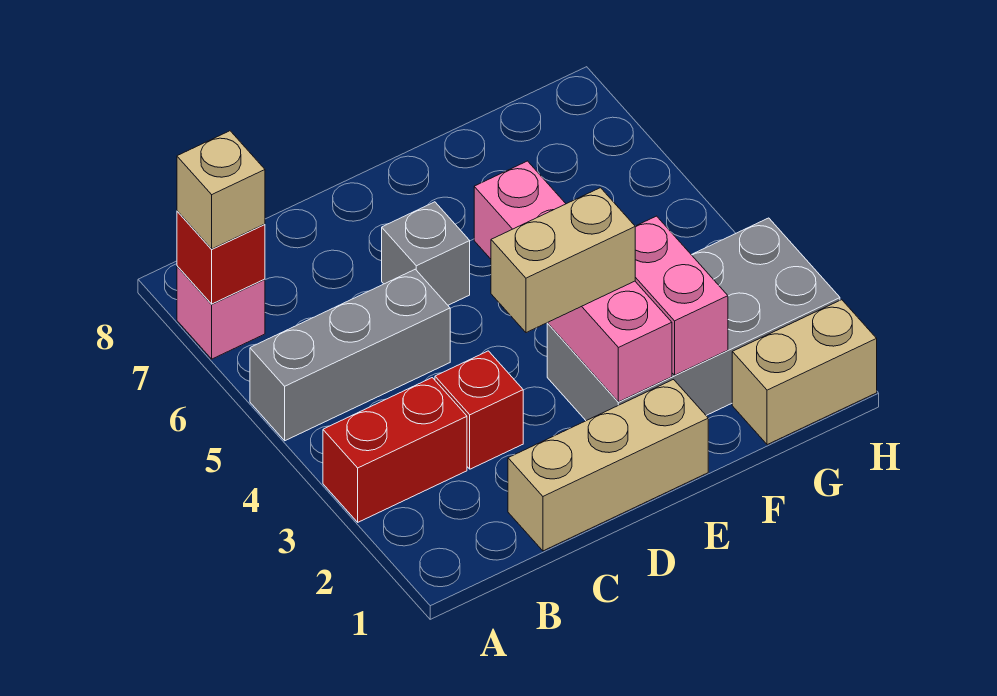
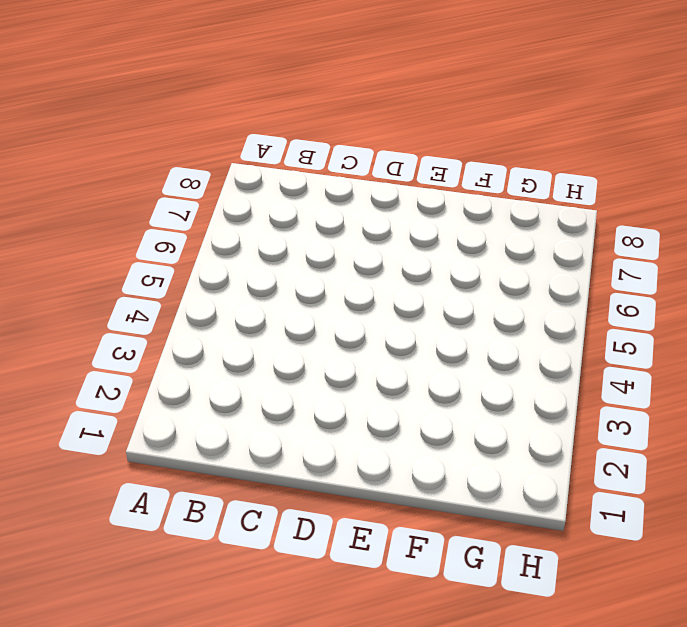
none -> red brick A3:B3 level 1
none -> grey brick A5:C5 level 1
none -> pink brick A7 level 1

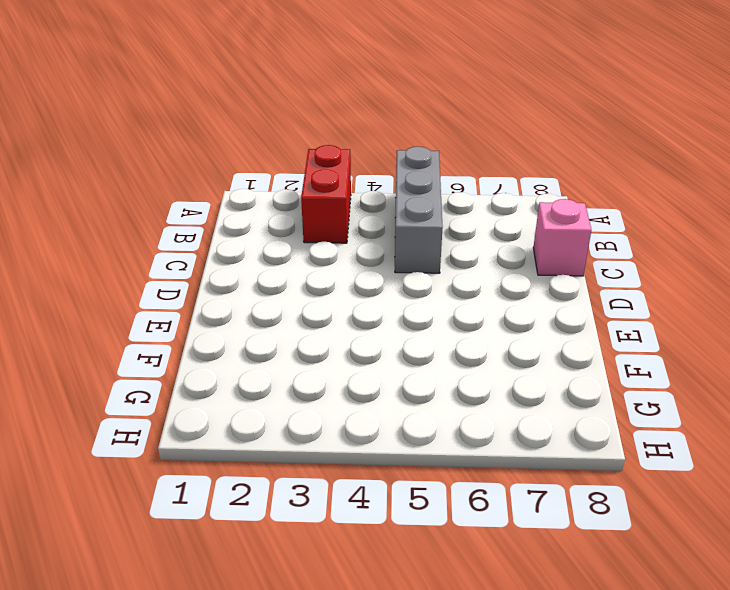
pink brick C8 level 1 -> pink brick A7 level 1
none -> tan brick C1:E1 level 1
none -> red brick C3 level 1
none -> grey brick D6 level 1

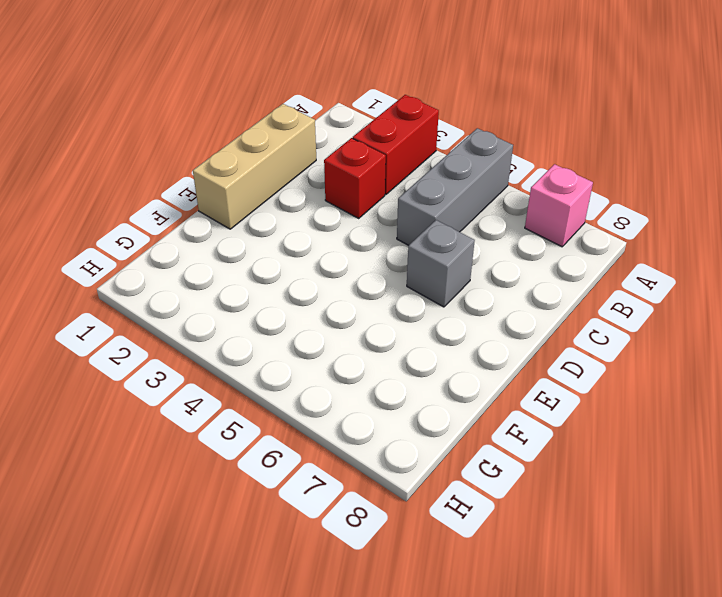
none -> grey brick E2:H3 level 1
none -> tan brick G1:H1 level 1
none -> red brick A7 level 2

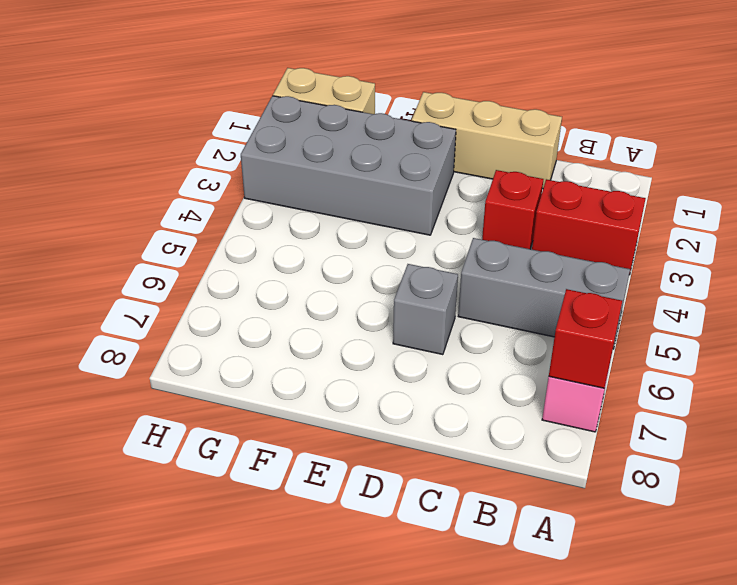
none -> pink brick E2:E5 level 2
none -> pink brick F2:F3 level 2
none -> tan brick A7 level 3

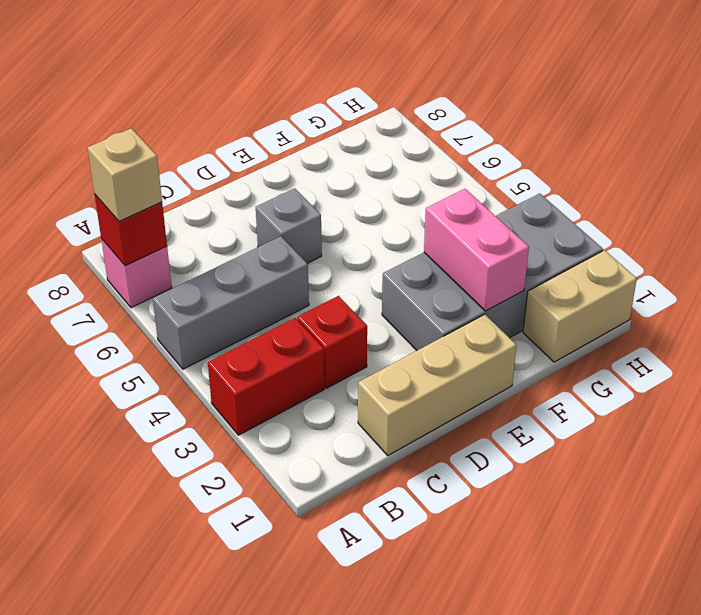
none -> pink brick E2:E5 level 2
none -> tan brick D3:E3 level 3

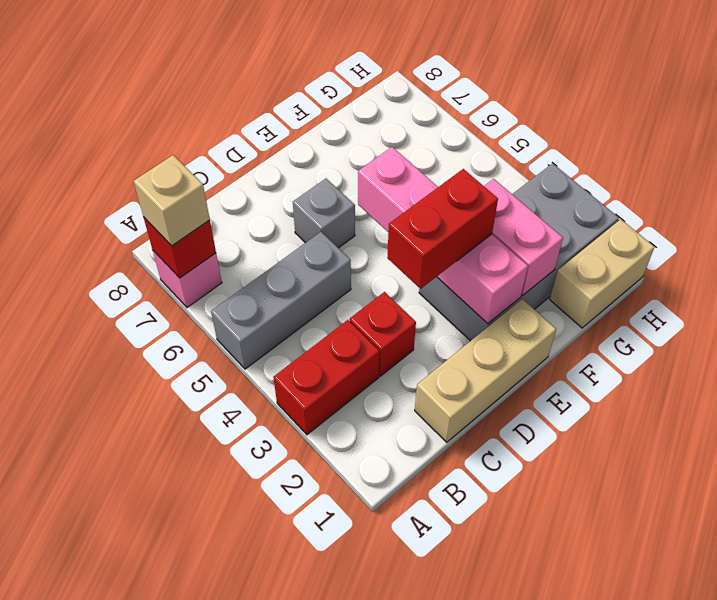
red brick D3:E3 level 3 -> tan brick D3:E3 level 3

